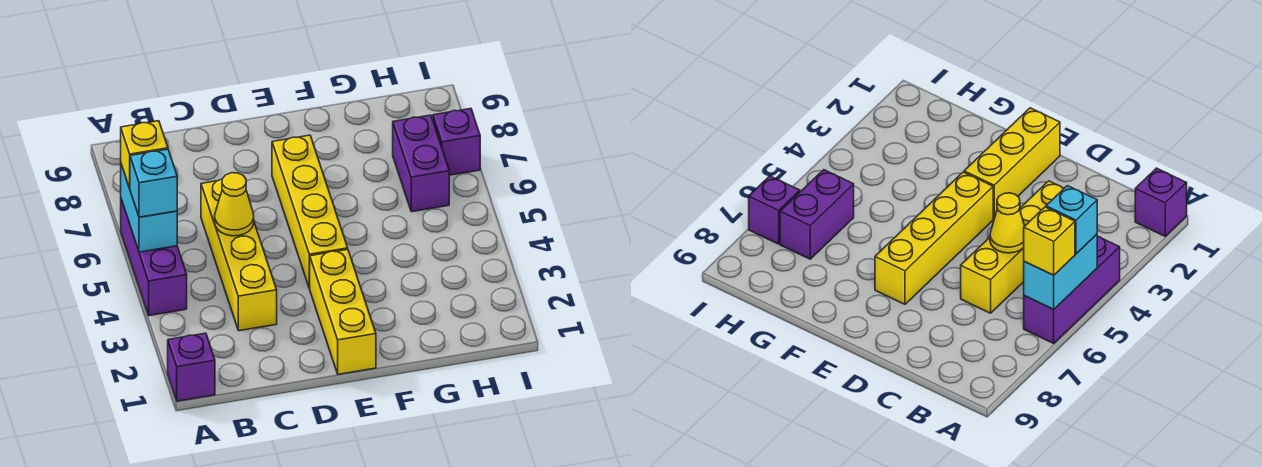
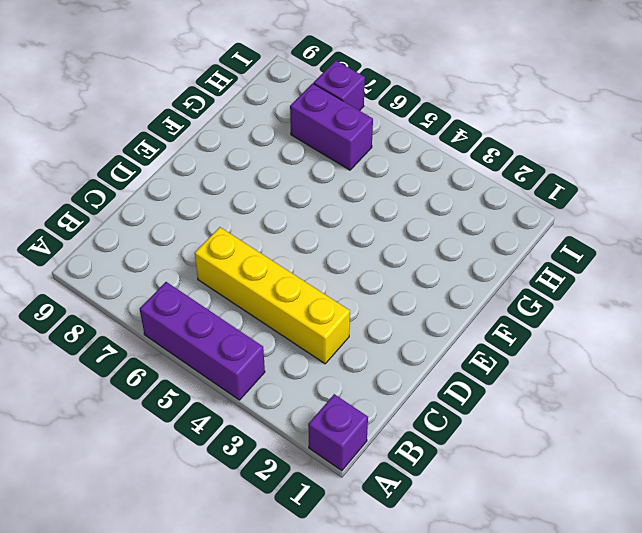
none -> yellow brick E1:E3 level 1
none -> yellow brick E4:E7 level 1

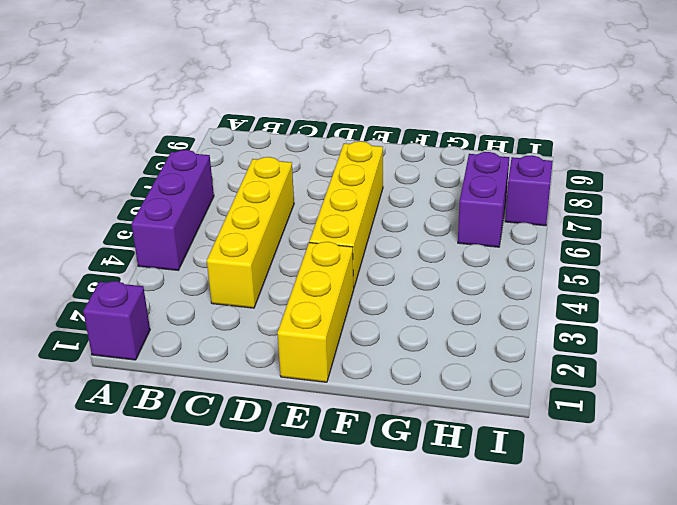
none -> cyan brick A5:A6 level 2
none -> yellow cone C5 level 2

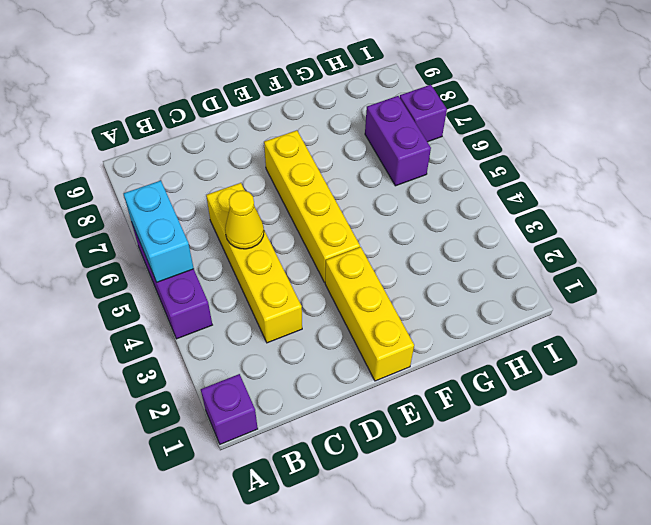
none -> cyan brick A5 level 3
none -> yellow brick A6 level 3

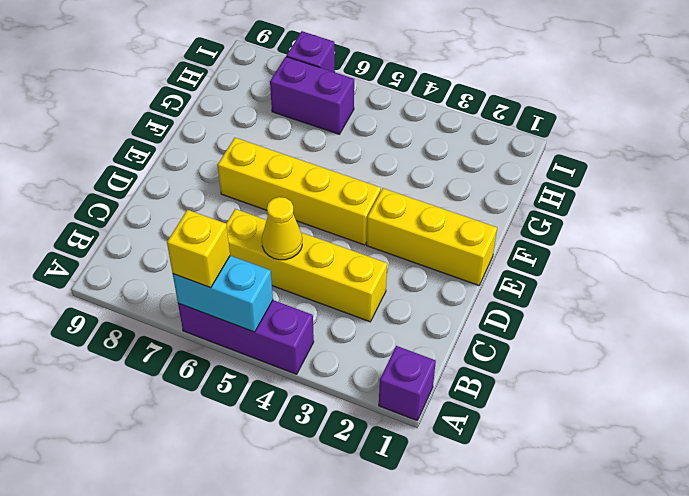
none -> cyan brick A5 level 3

